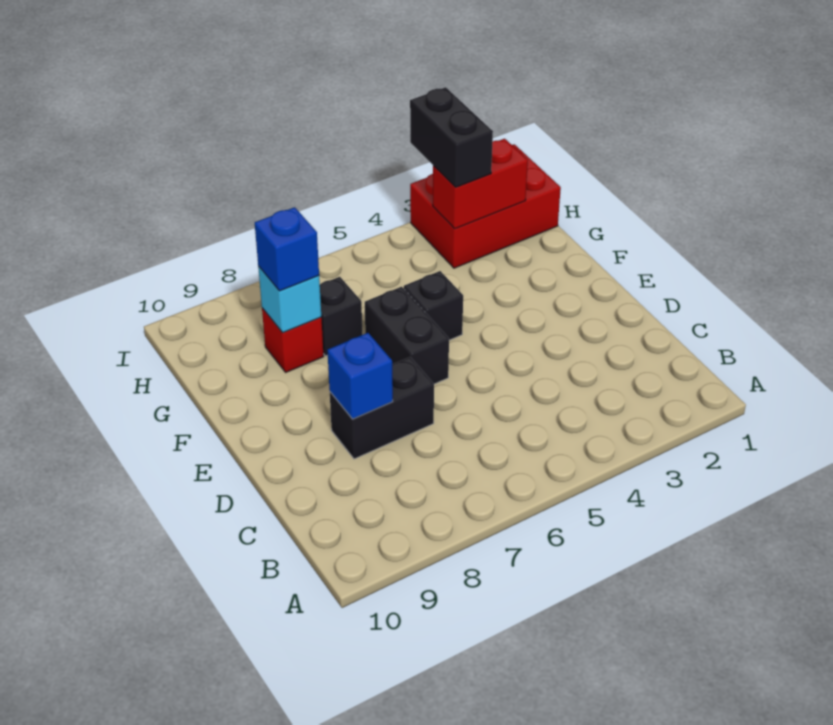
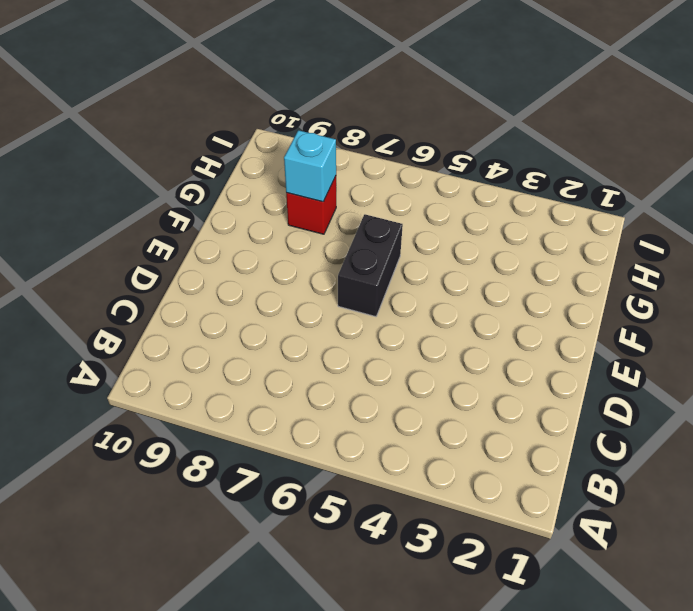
none -> black brick D7:D8 level 1
none -> black brick F5 level 1

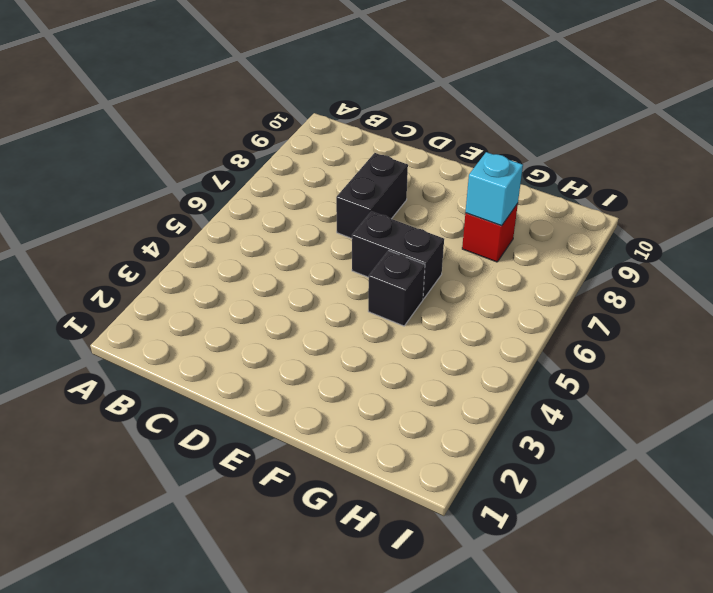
none -> black brick G7 level 1
none -> red brick H1:I3 level 1

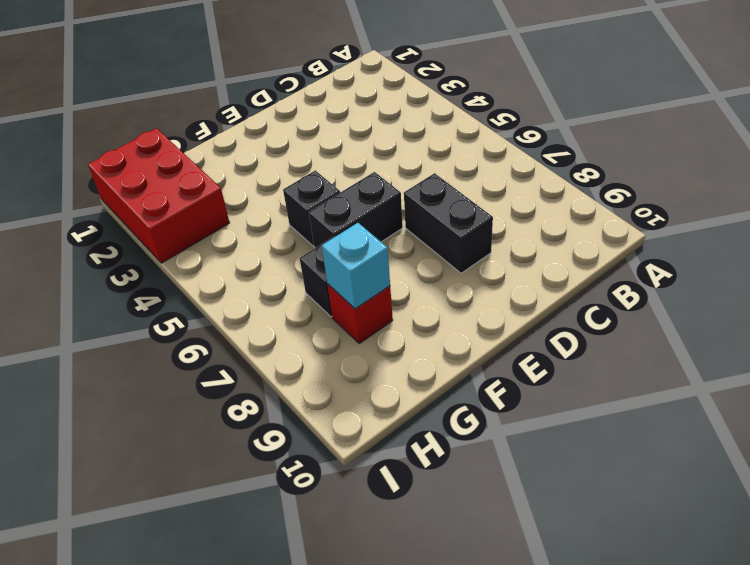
none -> blue brick D8 level 2
none -> red brick H2:H3 level 2

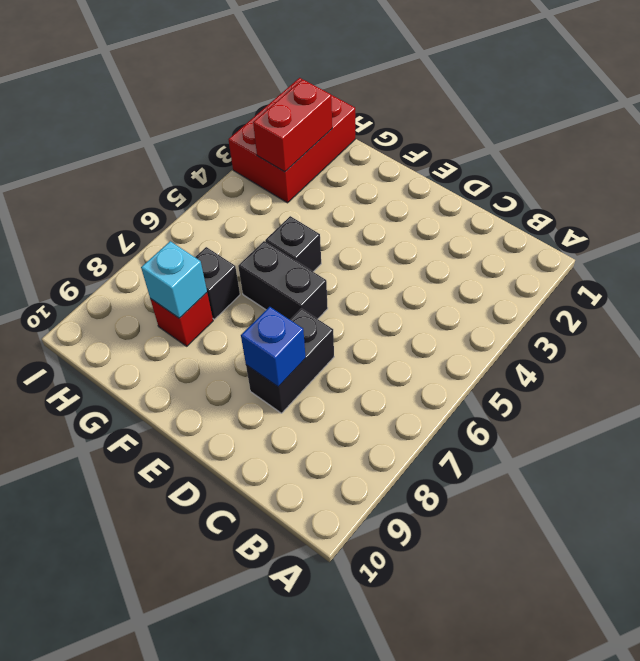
none -> blue brick G8 level 3
none -> black brick H3:I3 level 3

